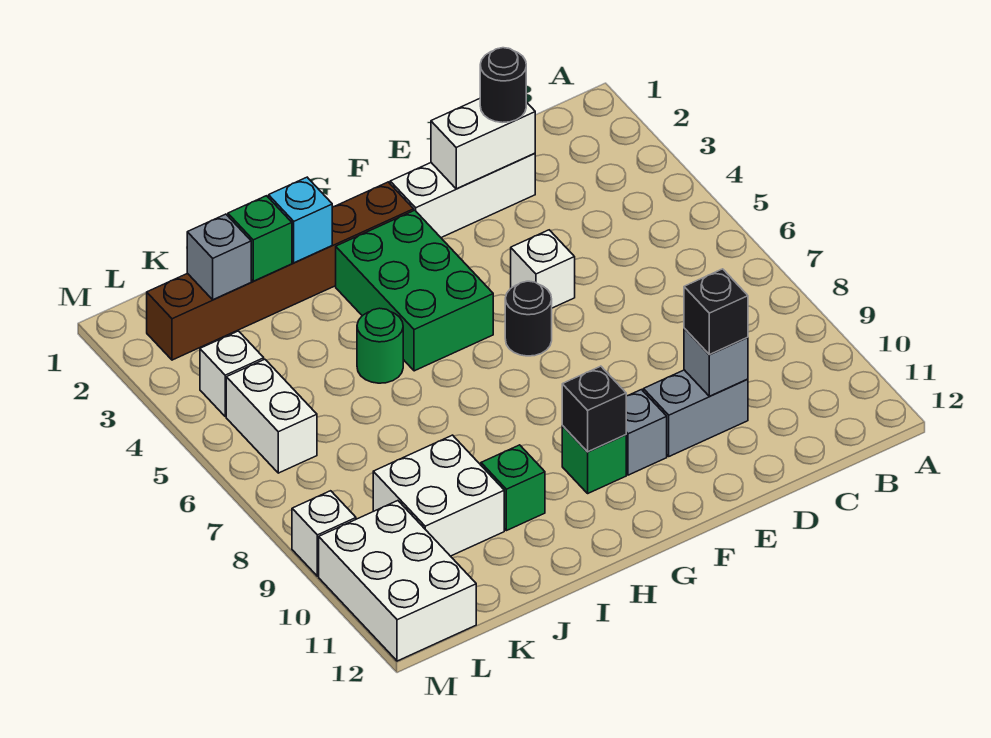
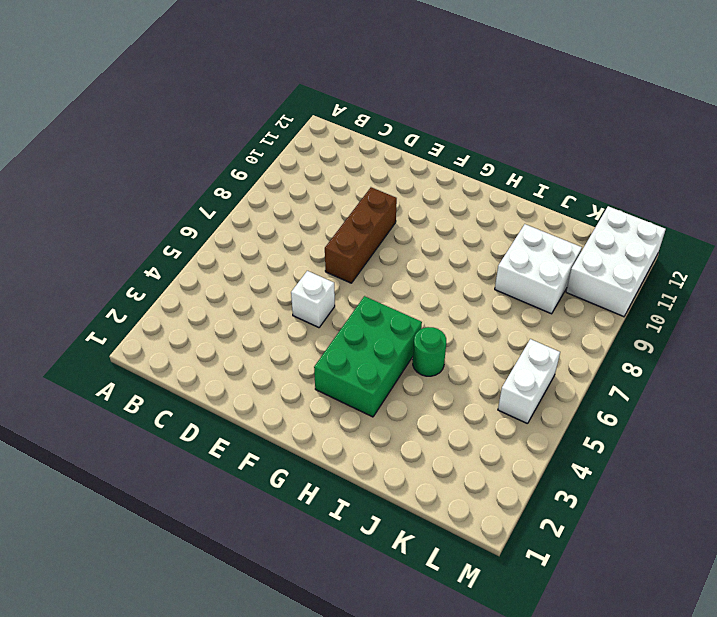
brown brick E7:E9 level 1 -> none
none -> white brick D2:F2 level 1
none -> grey brick D10:E10 level 1
none -> black round brick F6 level 1

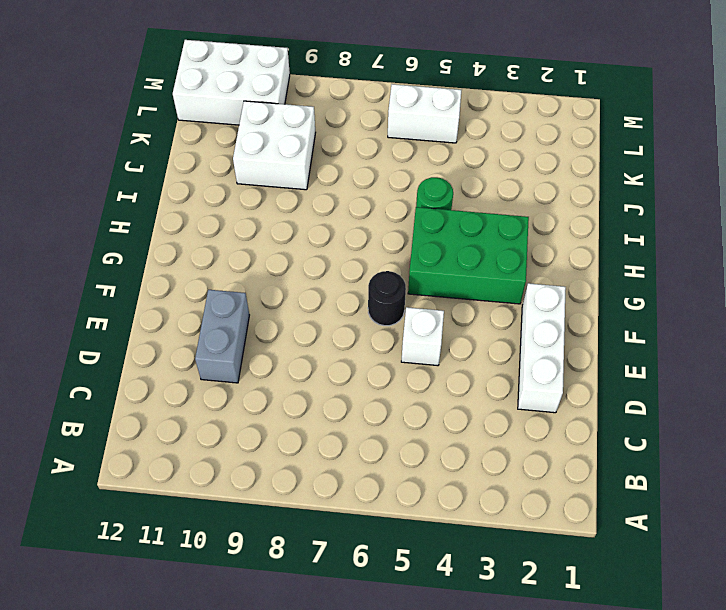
none -> grey brick F10 level 1
none -> brown brick G2:L2 level 1
none -> green brick G10 level 1

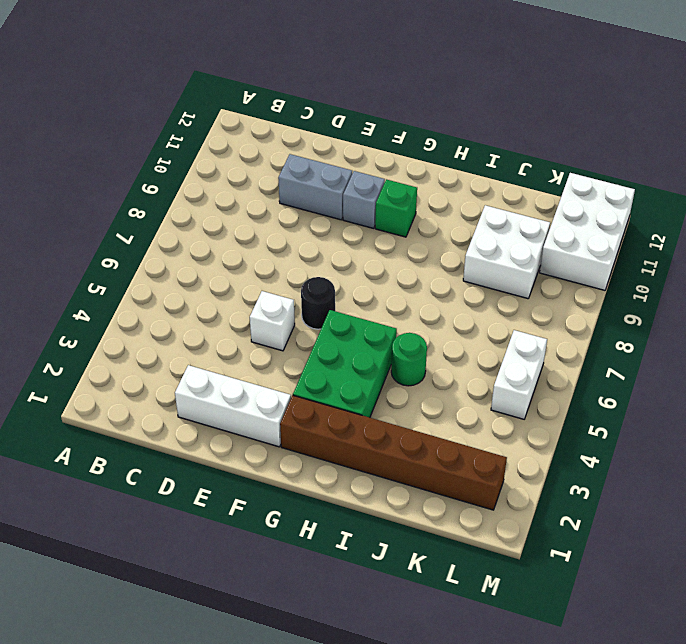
none -> green brick I10 level 1
none -> white brick L4 level 1
none -> white brick M9 level 1

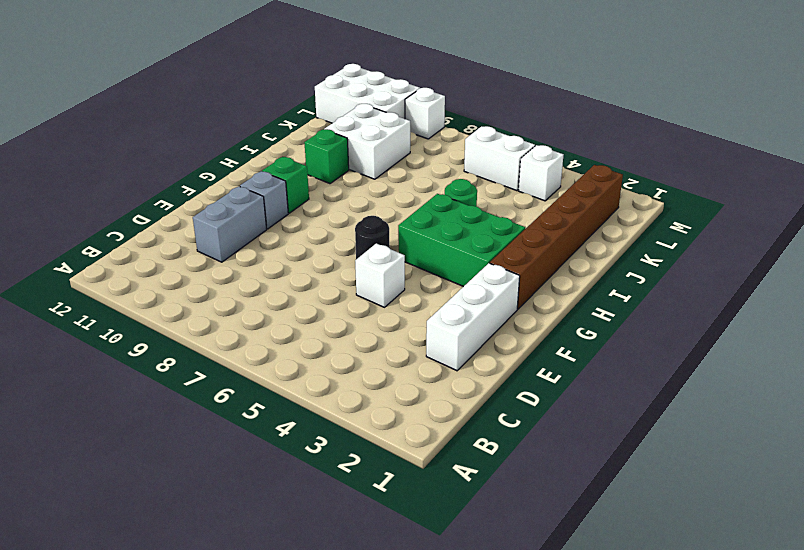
none -> white brick D2:E2 level 2
none -> grey brick D10 level 2
none -> black brick G10 level 2

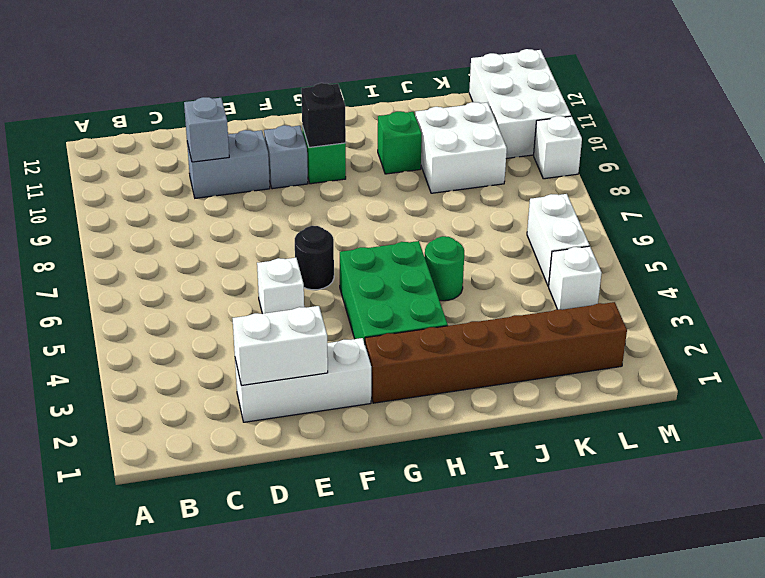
none -> cyan brick I2 level 2
none -> green brick J2 level 2
none -> grey brick K2 level 2

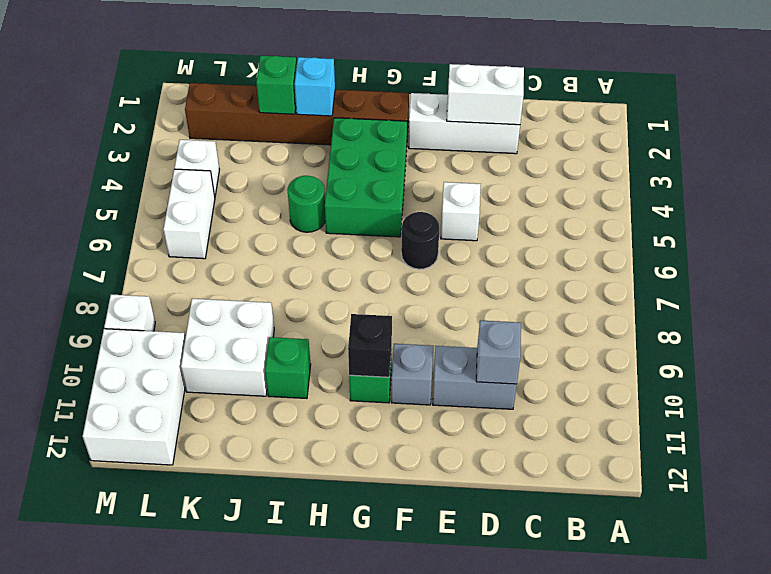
none -> grey brick K2 level 2
none -> black round brick D2 level 3
none -> black brick D10 level 3

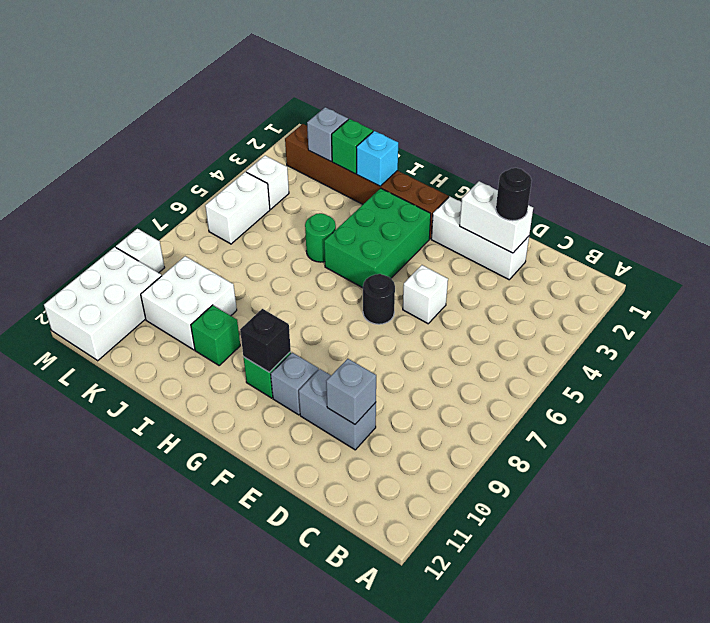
none -> black brick D10 level 3

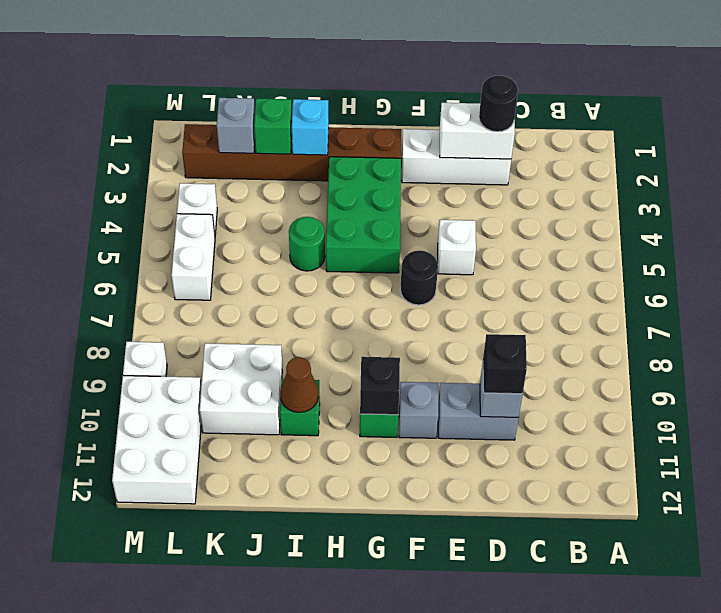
brown cone I10 level 2 -> none

